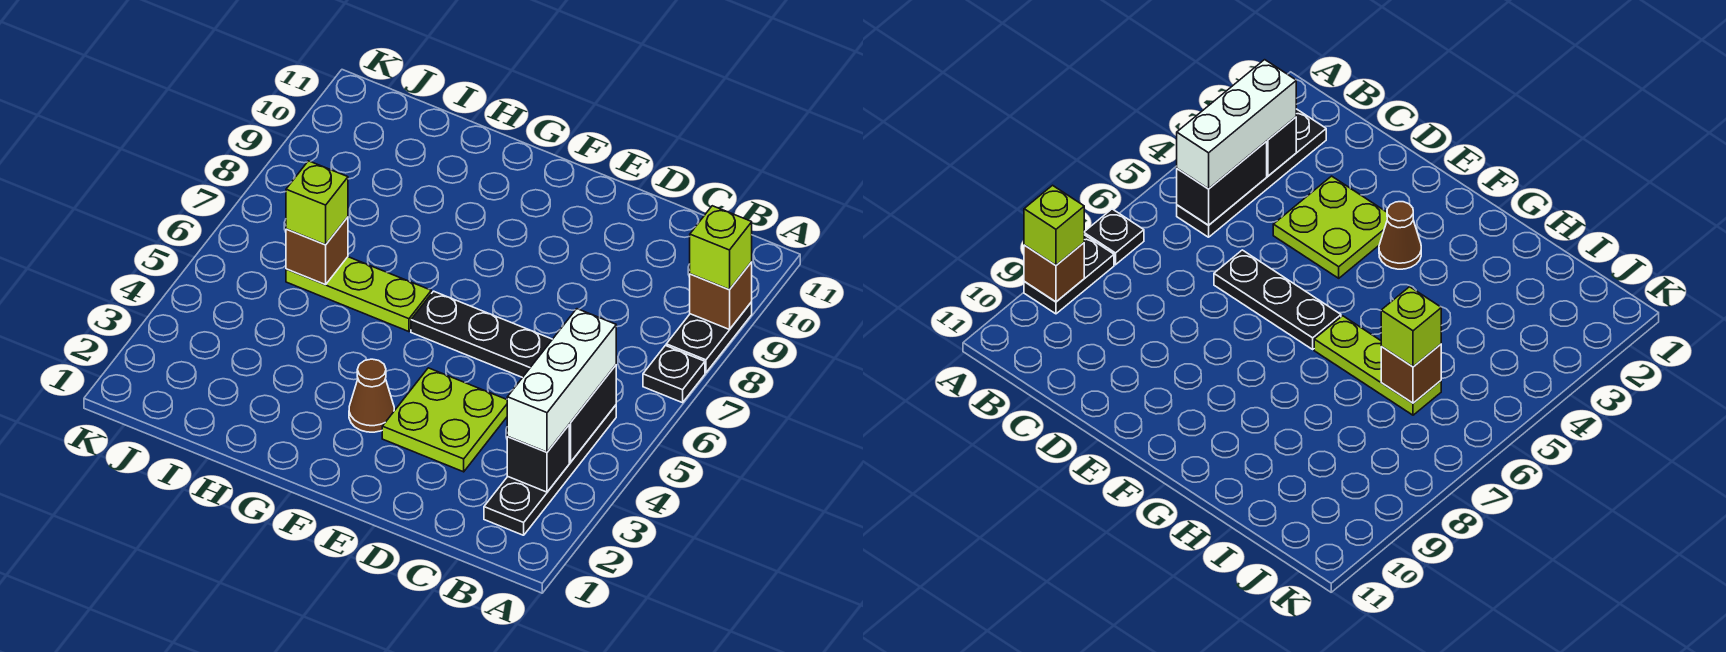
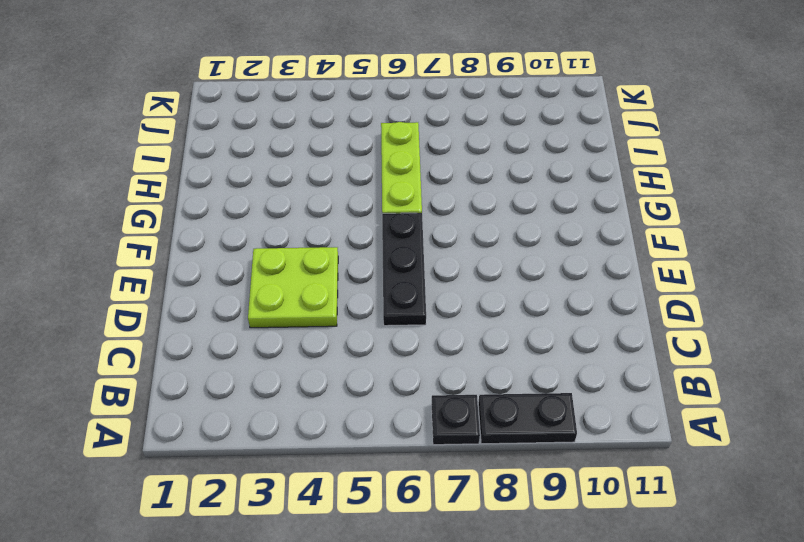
none -> black plate B2:B5 level 1
none -> brown cone F3 level 1
none -> brown brick A9 level 2

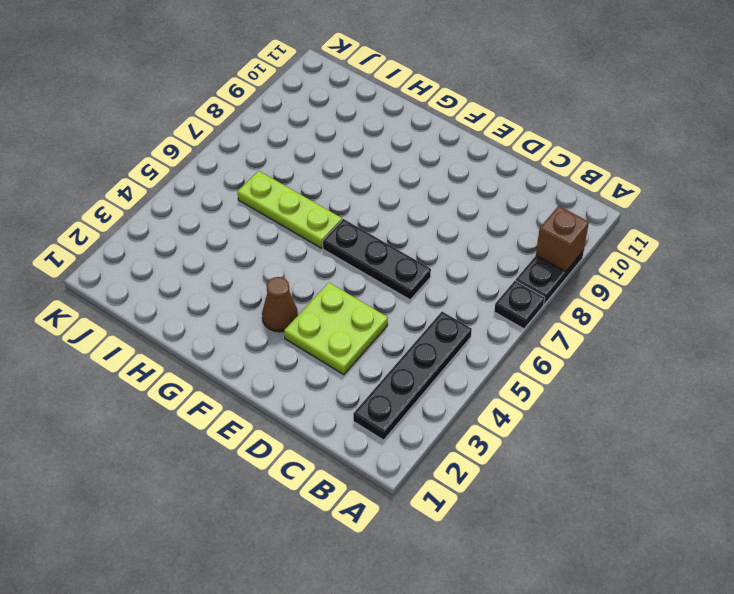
none -> black brick B3 level 2
none -> black brick B4:B5 level 2
none -> brown brick I6 level 2

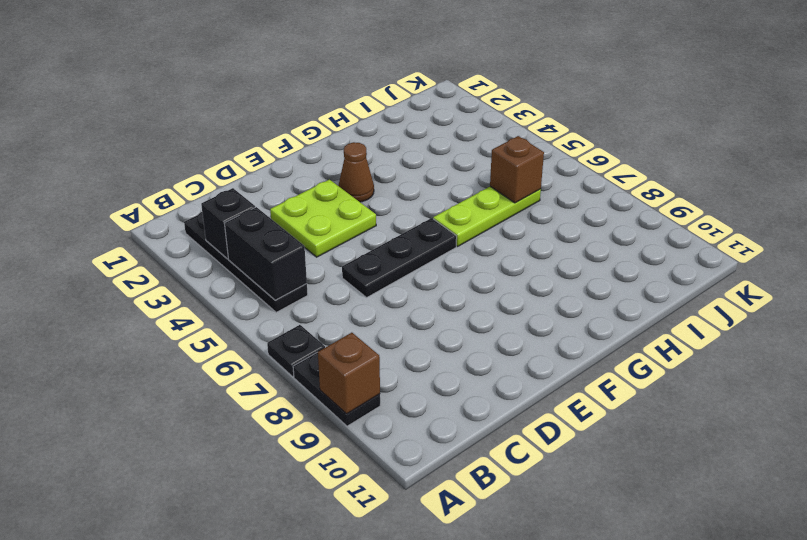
none -> lime brick A9 level 3
none -> white brick B3:B5 level 3
none -> lime brick I6 level 3

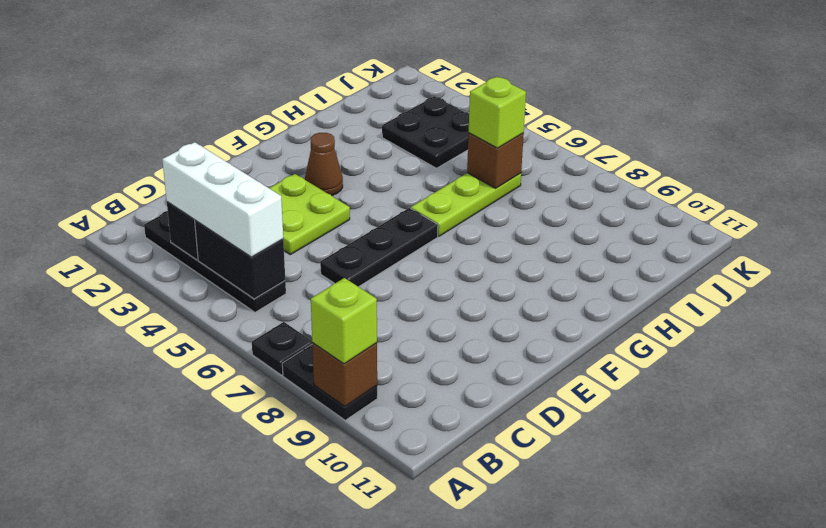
black plate I3:J4 level 1 -> none

